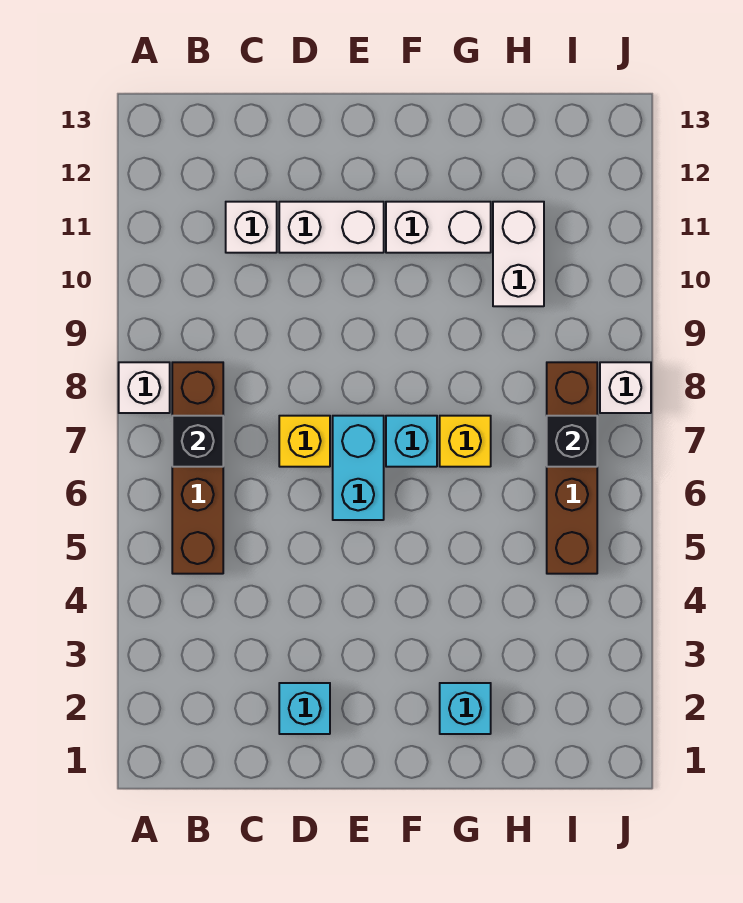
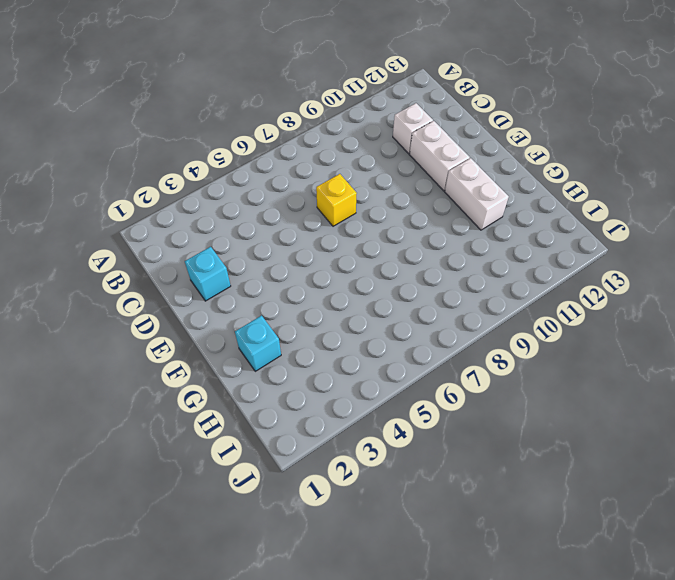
none -> white brick A8 level 1
none -> brown brick B5:B8 level 1
none -> cyan brick E6:E7 level 1

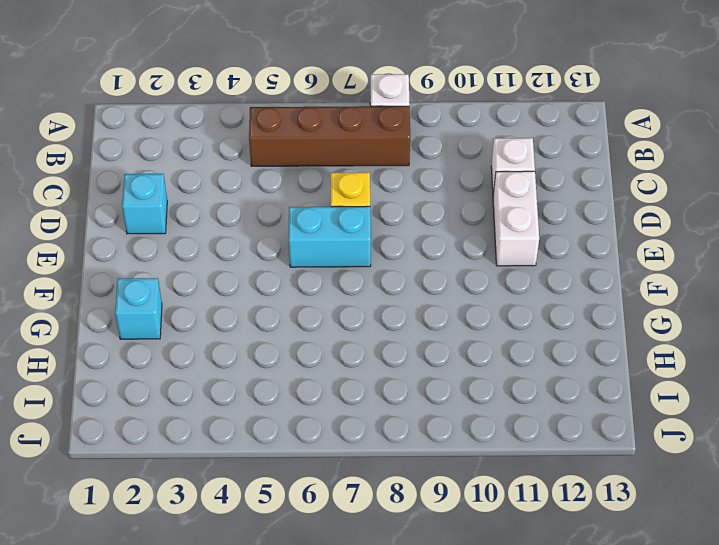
none -> cyan brick F7 level 1
none -> white brick F11:G11 level 1
none -> yellow brick G7 level 1

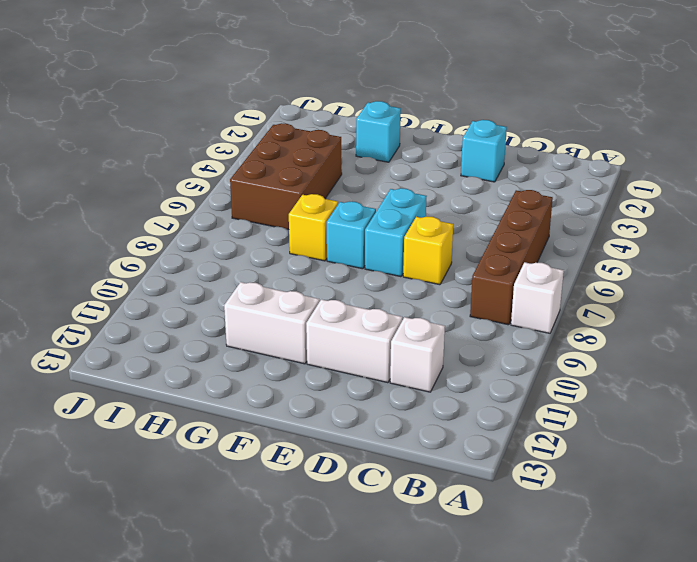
brown brick H4:I6 level 1 -> brown brick I5:I8 level 1
none -> white brick H10:H11 level 1
none -> white brick J8 level 1
none -> black brick B7 level 2

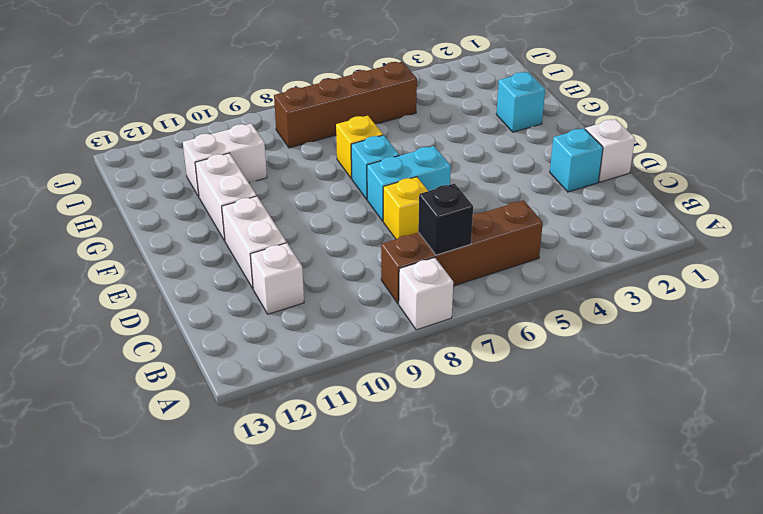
white brick D1 level 1 -> white brick J8 level 1
none -> black brick I7 level 2

